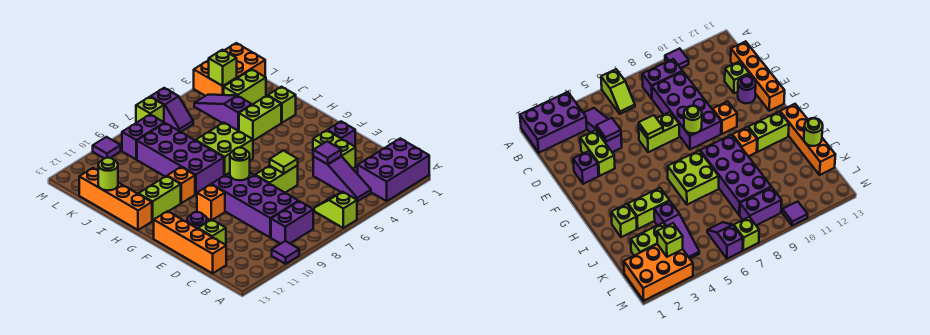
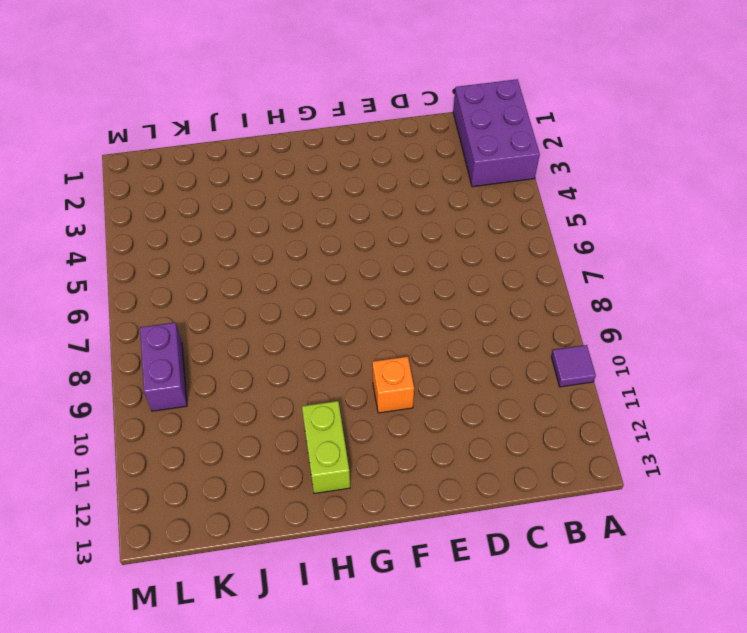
none -> lime slope A6:B6 level 1 top A
none -> purple slope B4:D4 level 1 top D
none -> purple brick B8:B9 level 1
none -> purple brick C8:F9 level 1

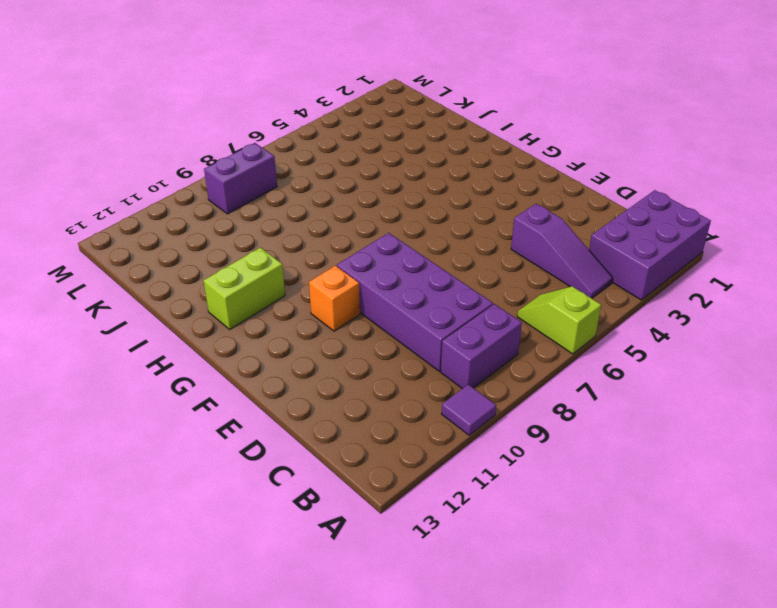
none -> orange brick C13:F13 level 1
none -> lime brick D3:E3 level 1
none -> lime brick D12 level 1
none -> purple brick E2 level 1

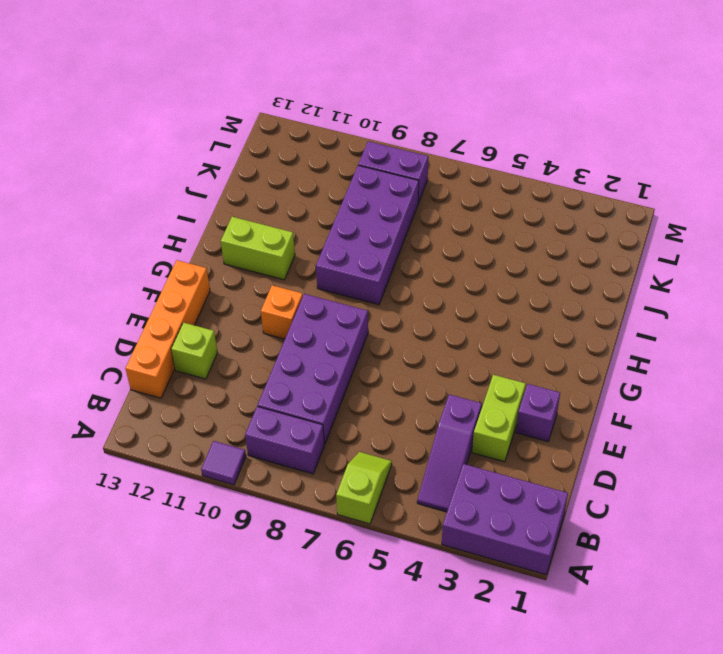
none -> lime brick E6:E7 level 1
none -> purple round brick E12 level 1
none -> lime brick H6:I7 level 1
none -> orange brick H10 level 1

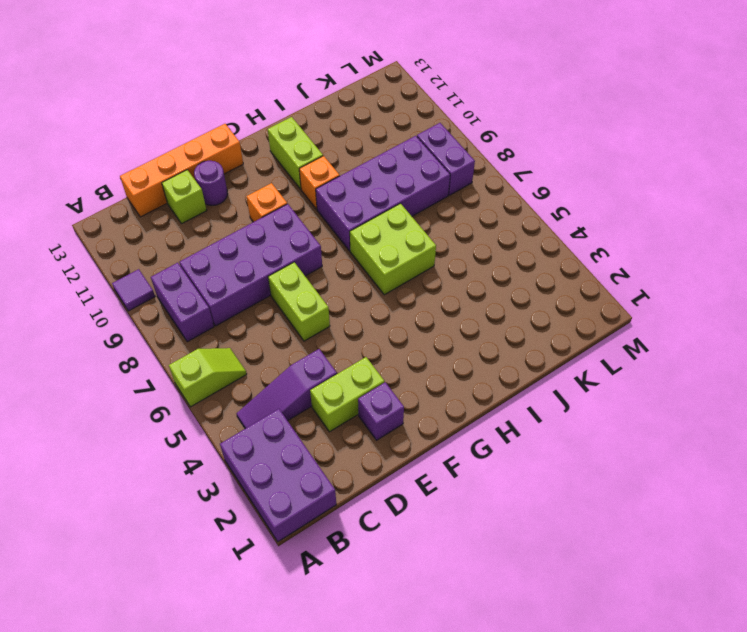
none -> orange brick H13:K13 level 1
none -> lime brick I2 level 1
none -> lime brick I3:I4 level 1
none -> purple slope J4:L4 level 1 top J

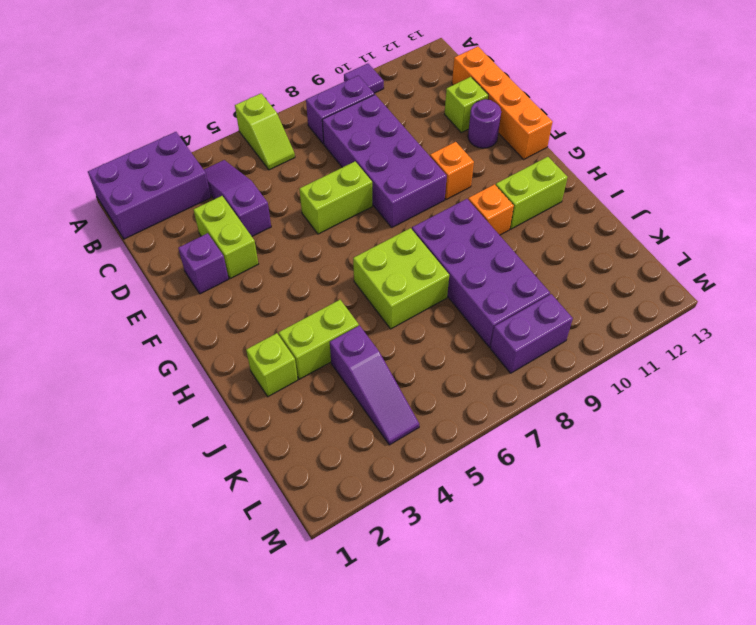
none -> orange brick H13:K13 level 1
none -> lime brick K2:K3 level 1
none -> orange brick L1:M3 level 1
none -> purple slope L6:M6 level 1 top M

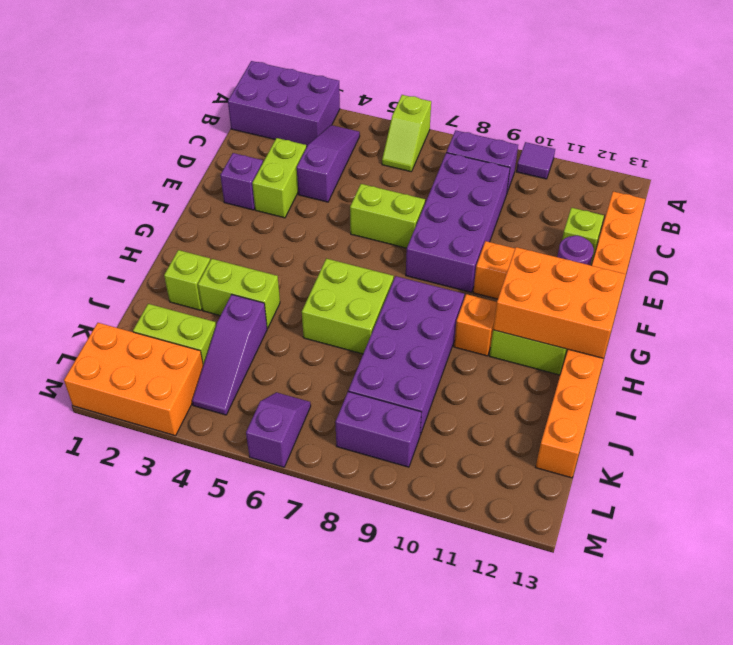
orange brick G11:H13 level 2 -> none
none -> lime brick M7 level 1
none -> purple tile M10 level 1
none -> purple tile D4 level 2
none -> lime tile E6 level 2

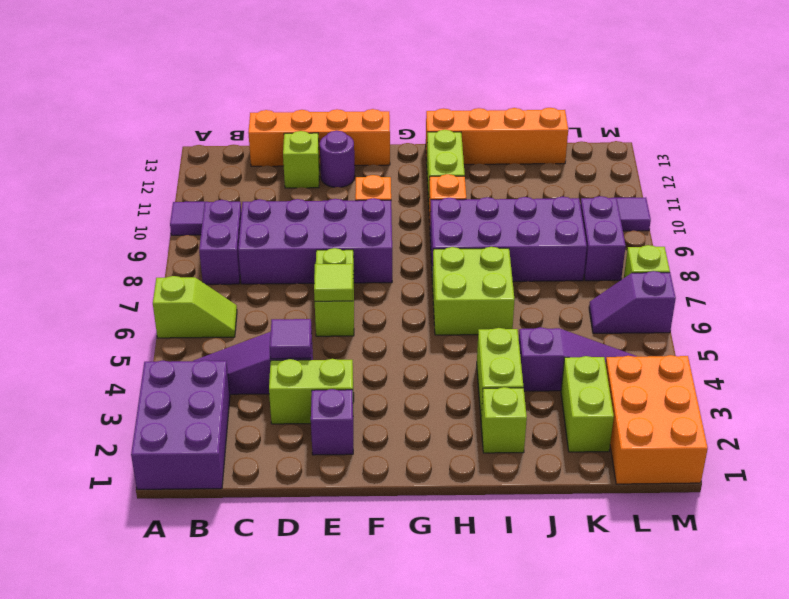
none -> lime round brick F8 level 2
none -> lime round brick J13 level 2
none -> lime brick L3 level 2

